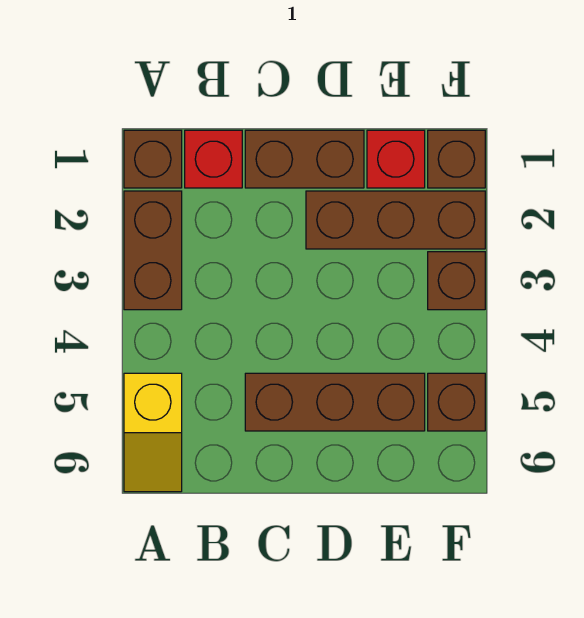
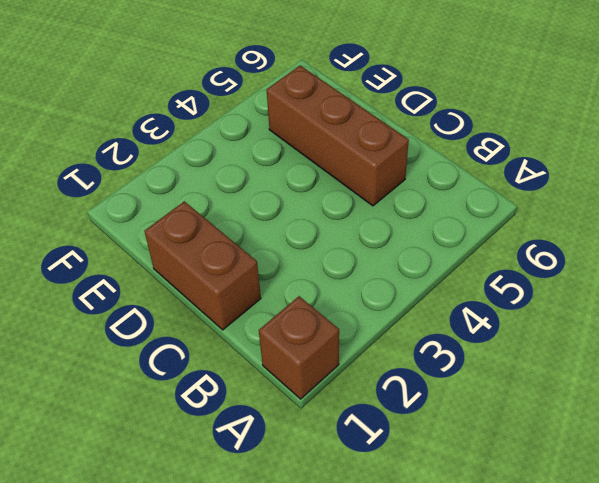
none -> brown brick A2:A3 level 1
none -> yellow slope A5:A6 level 1 top 5

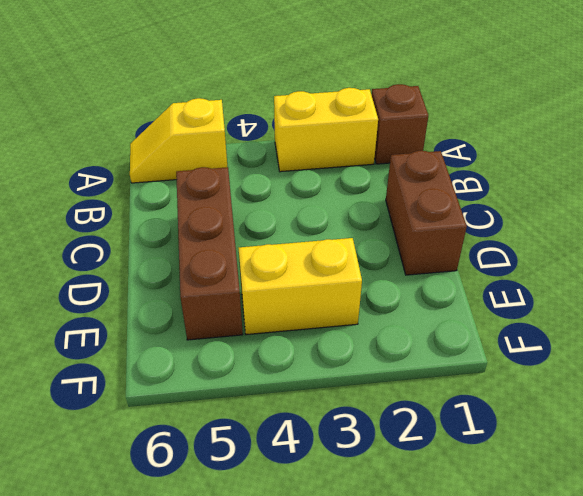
yellow brick A2:A3 level 1 -> brown brick A2:A3 level 1
yellow brick E3:E4 level 1 -> none
none -> red brick B1 level 1
none -> brown brick D2:F2 level 1

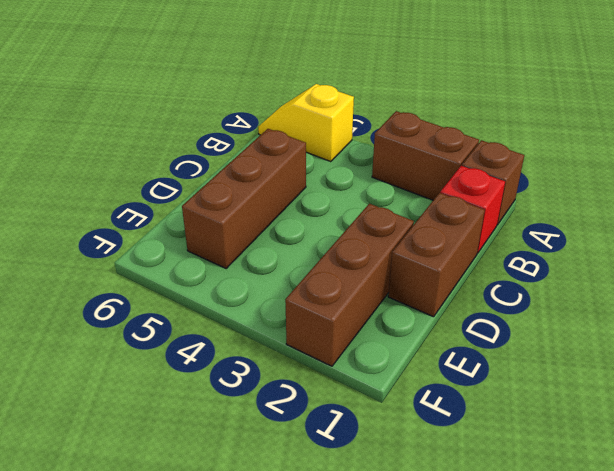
none -> red brick E1 level 1
none -> brown brick F1 level 1

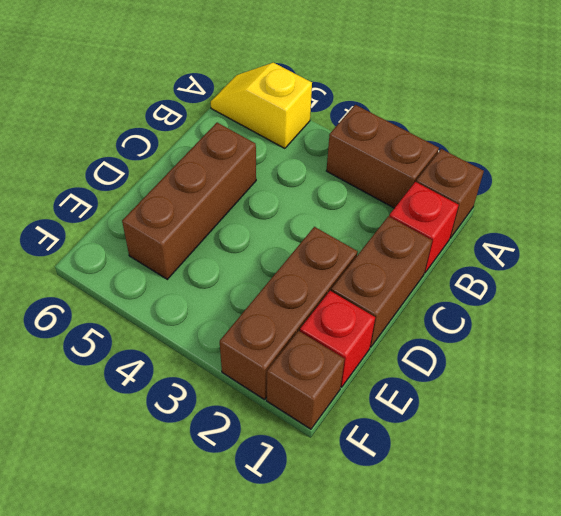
none -> brown brick F3 level 1
none -> brown brick F5 level 1

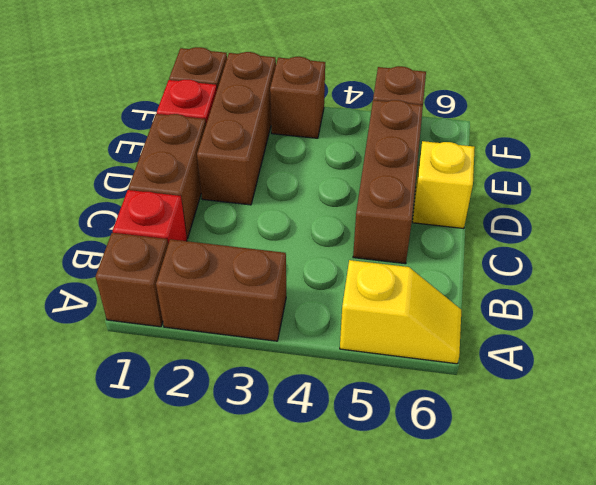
yellow brick D6 level 1 -> none

